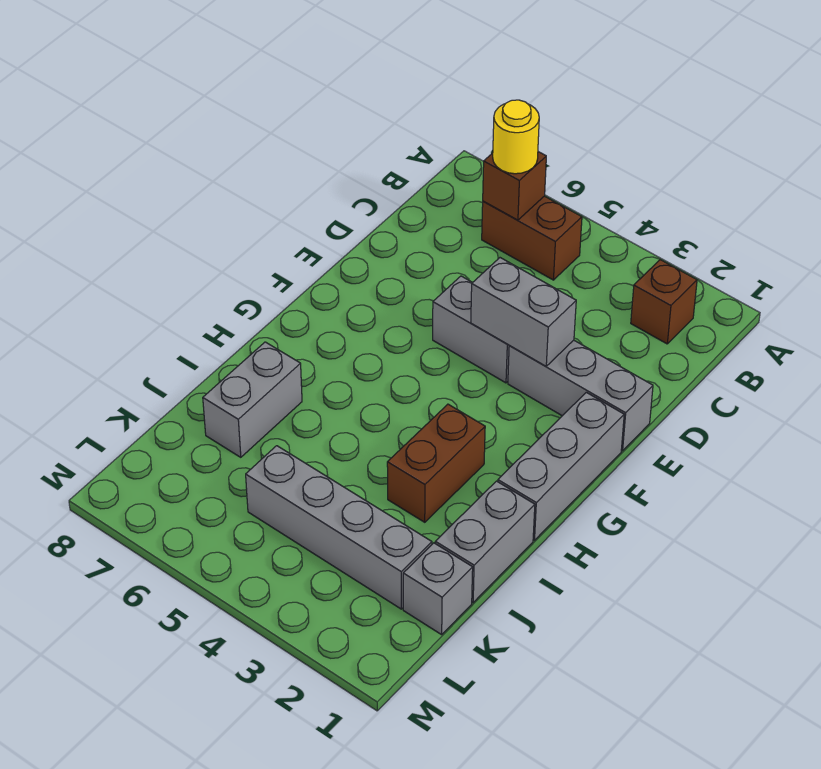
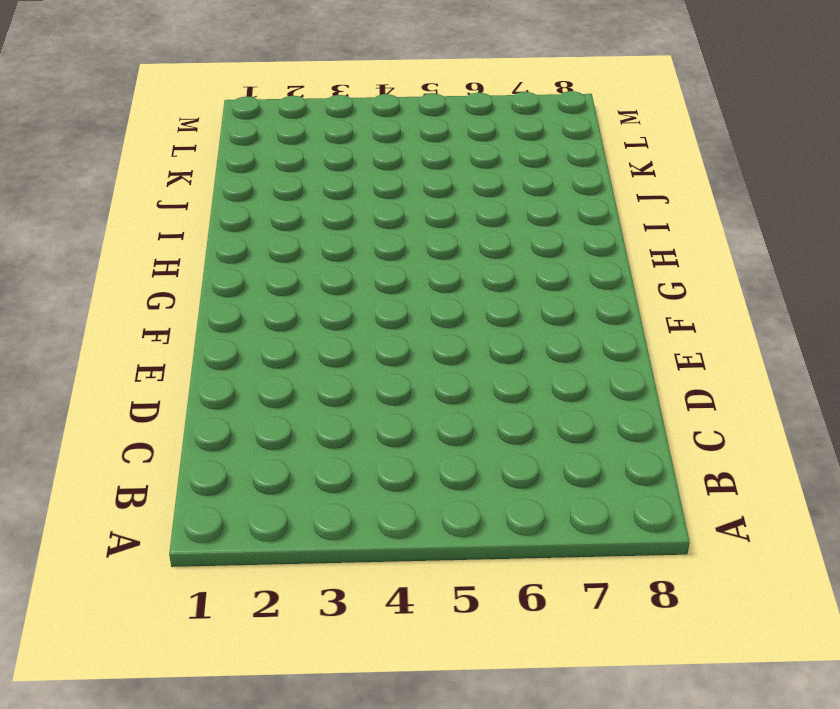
none -> brown brick B2 level 1
none -> brown brick B5:B6 level 1
none -> grey brick E1:E3 level 1

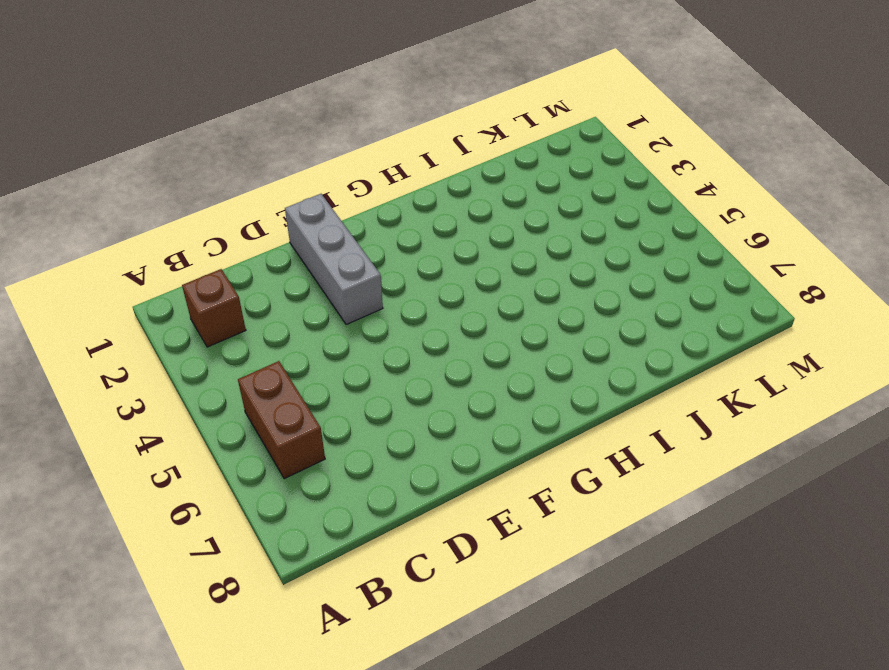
none -> grey brick E4:E5 level 1
none -> grey brick F1:H1 level 1
none -> brown brick H3:I3 level 1

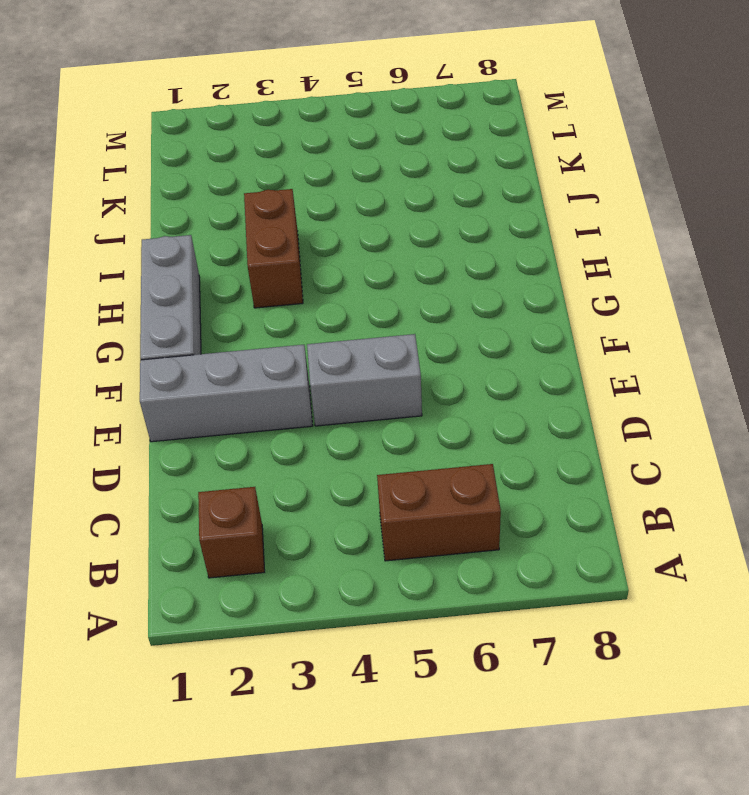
none -> grey brick I1:J1 level 1
none -> grey brick I7:J7 level 1
none -> grey brick K1 level 1

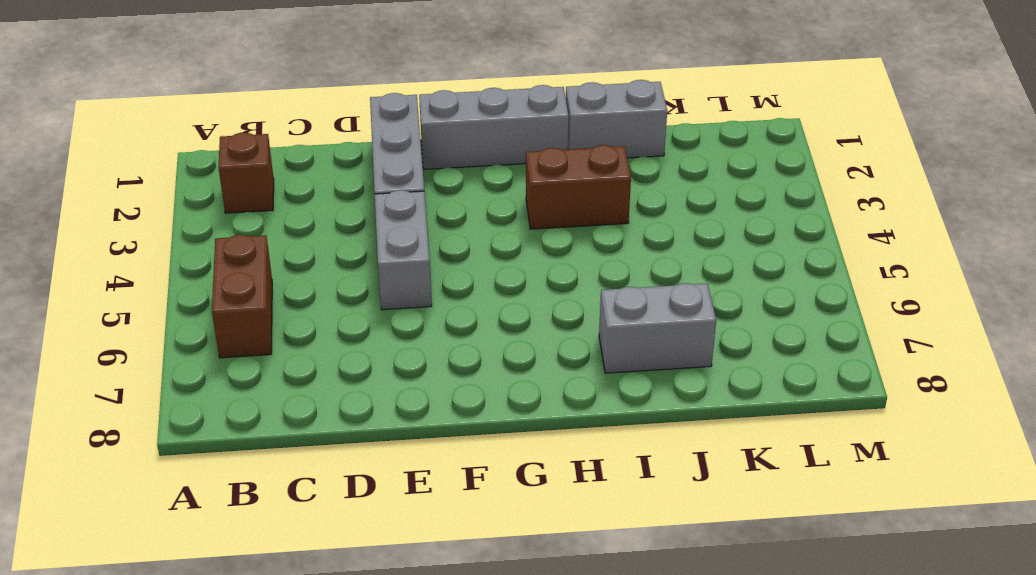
none -> grey brick K1 level 1
none -> grey brick K2:K5 level 1
none -> brown brick B6 level 2

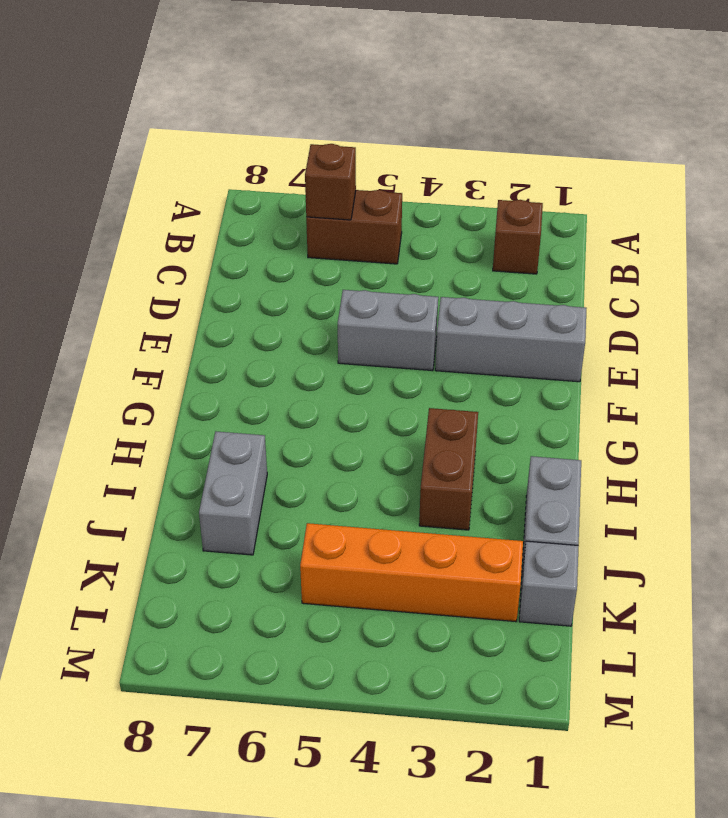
orange brick K2:K5 level 1 -> grey brick K2:K5 level 1
none -> grey brick F1:H1 level 1
none -> grey brick E3:E4 level 2
none -> yellow round brick B6 level 3

